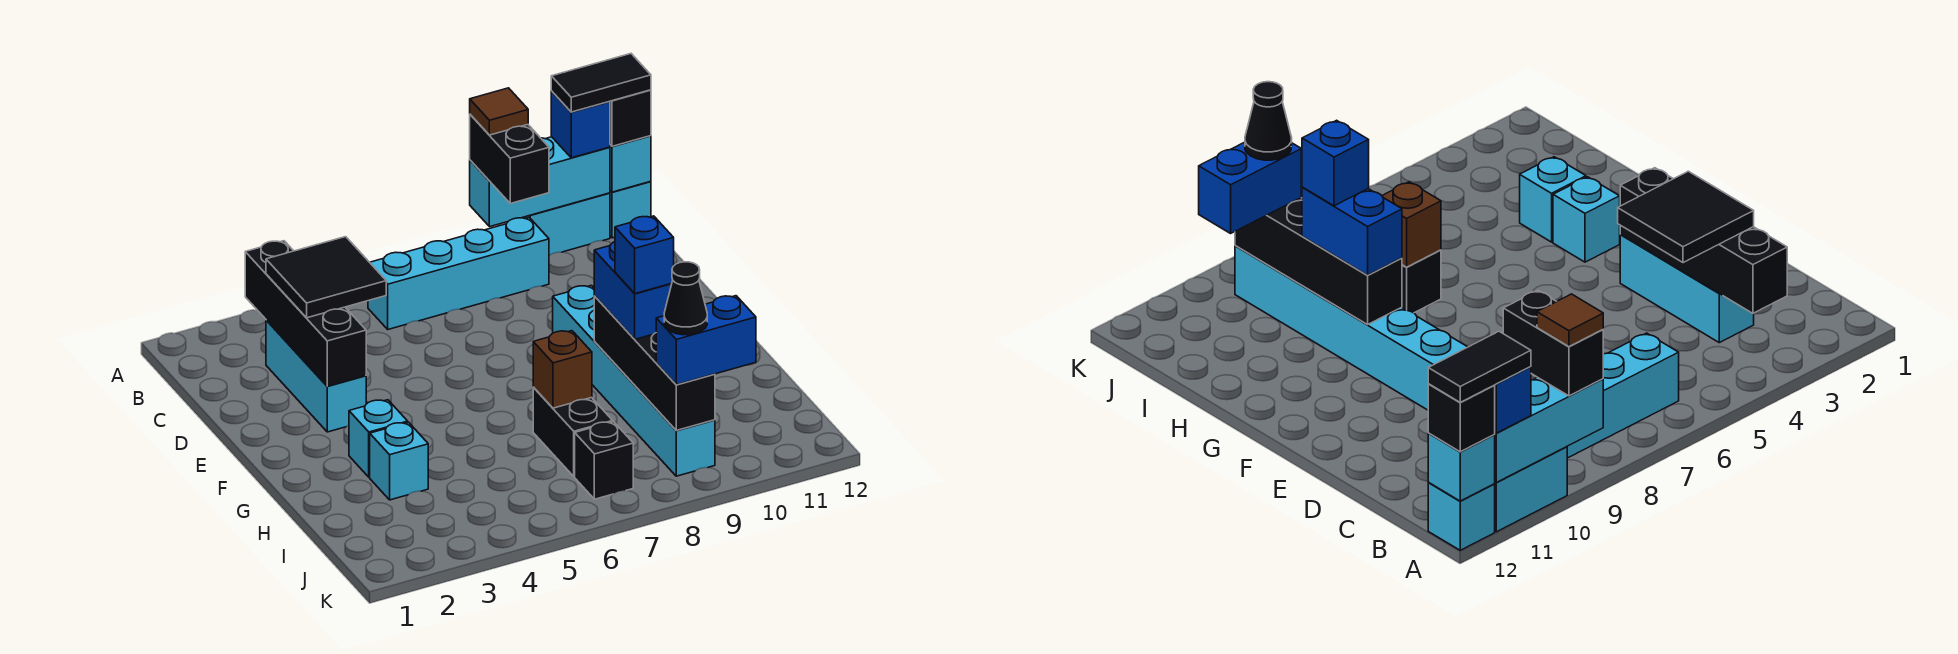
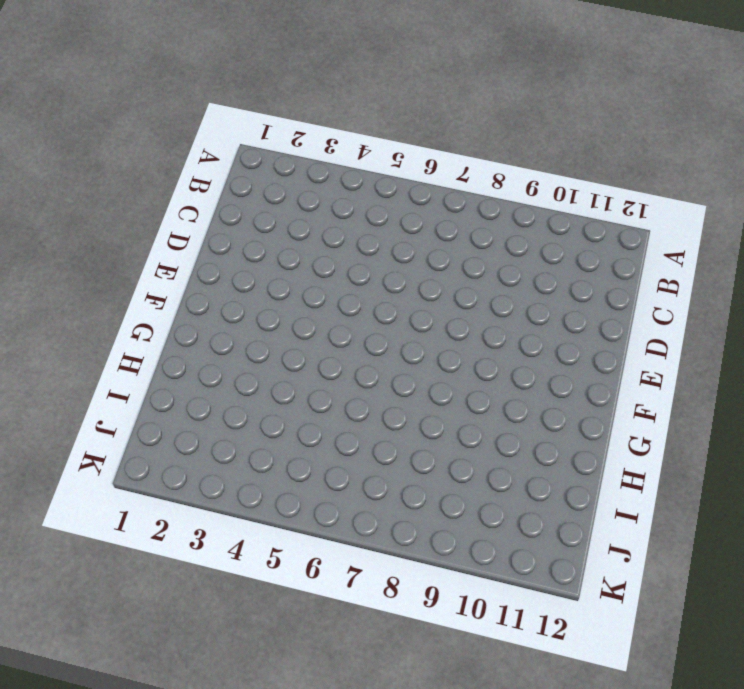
none -> cyan brick A10:A11 level 1
none -> cyan brick A12 level 1
none -> cyan brick B6:B9 level 1

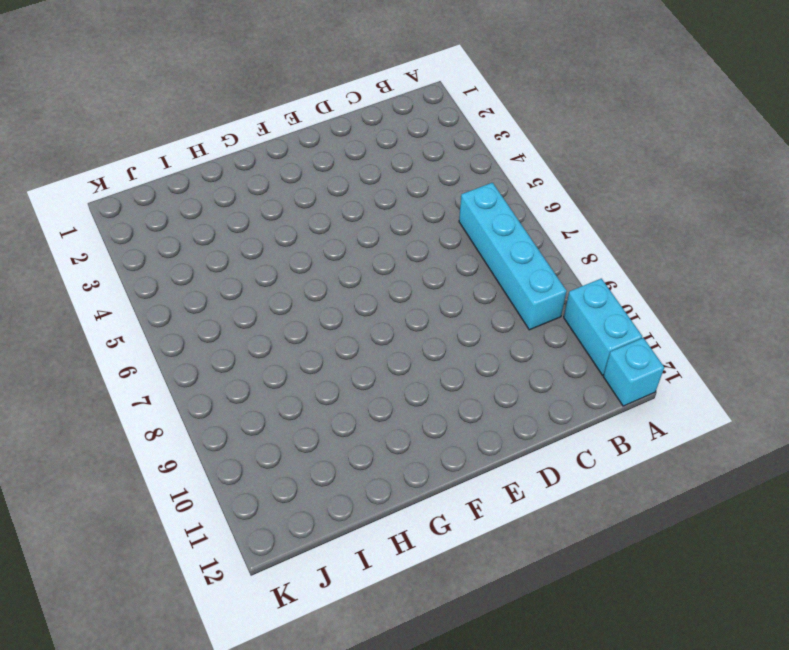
none -> cyan brick C3:E3 level 1
none -> cyan brick E9:J9 level 1
none -> cyan brick G3 level 1

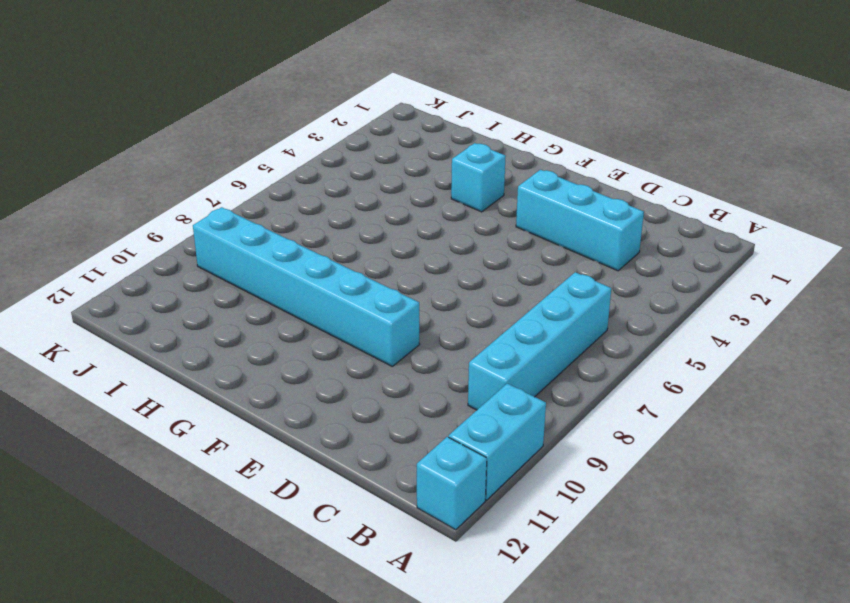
none -> cyan brick H3 level 1
none -> black brick H7:I7 level 1
none -> black brick J7 level 1

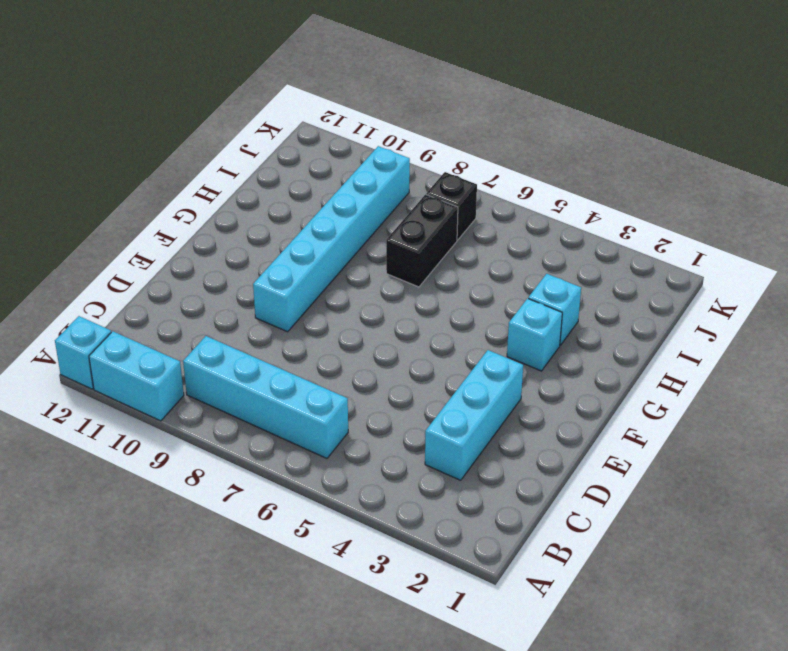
none -> cyan brick A9:A11 level 2
none -> cyan brick A12 level 2
none -> black brick B3:E3 level 2

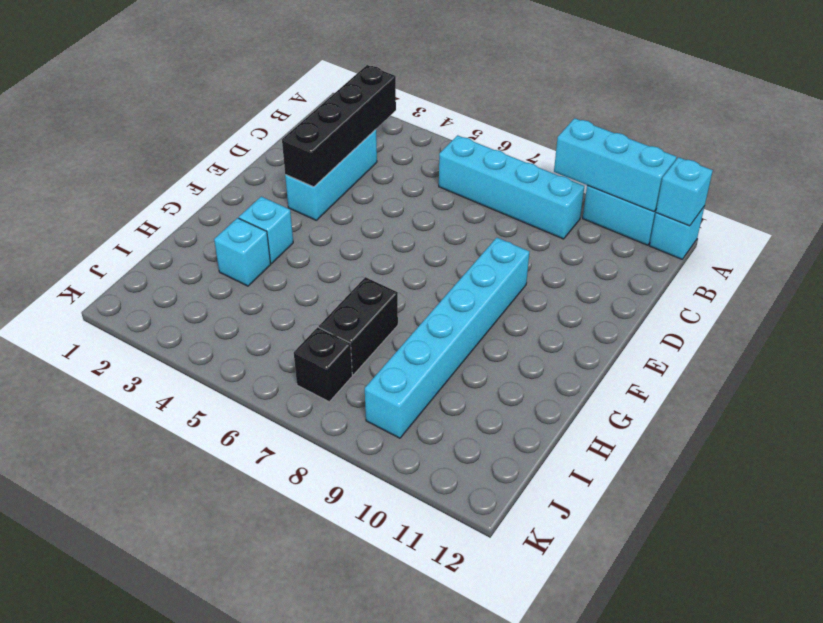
none -> black brick G9:J9 level 2
none -> brown brick H7 level 2
none -> black brick A9:B9 level 3

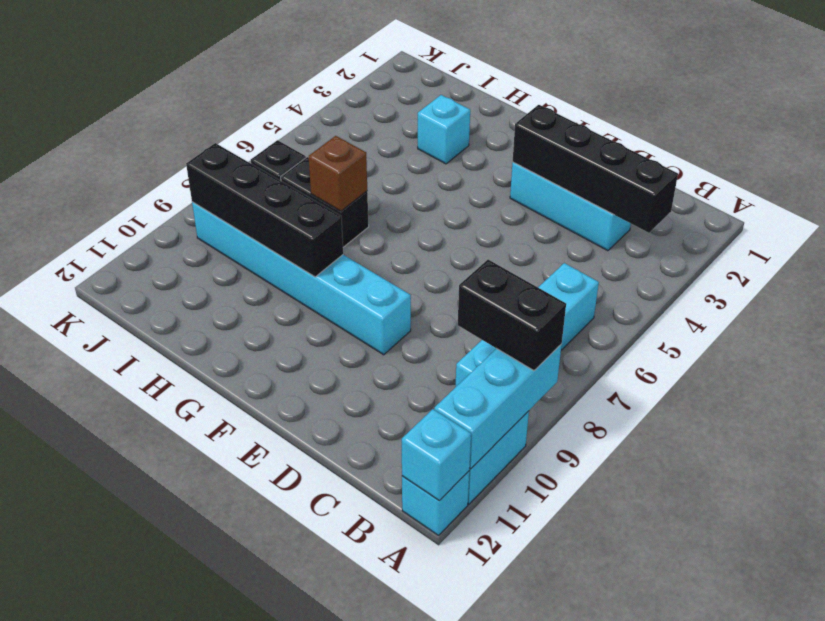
none -> cyan brick G3 level 1
none -> blue brick A11 level 3
none -> black brick A12 level 3

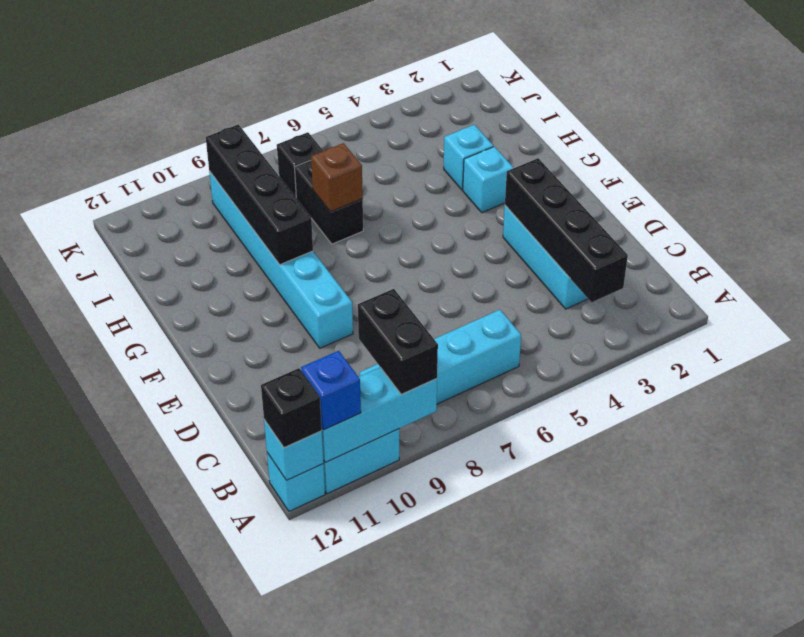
none -> black tile C3:D4 level 3
none -> blue brick G9:H9 level 3
none -> blue brick J9:J10 level 3

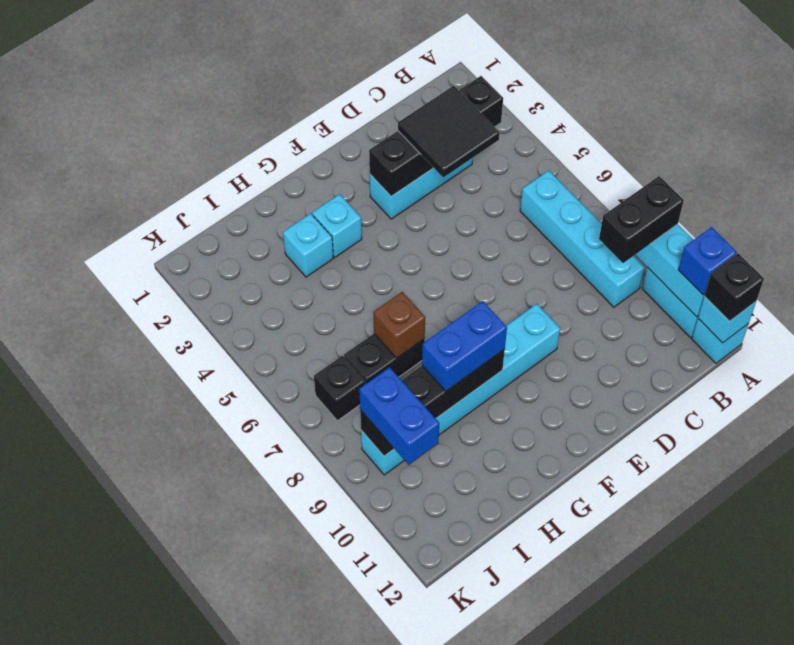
none -> brown tile A9 level 4
none -> black tile A11:A12 level 4
none -> blue brick H9 level 4

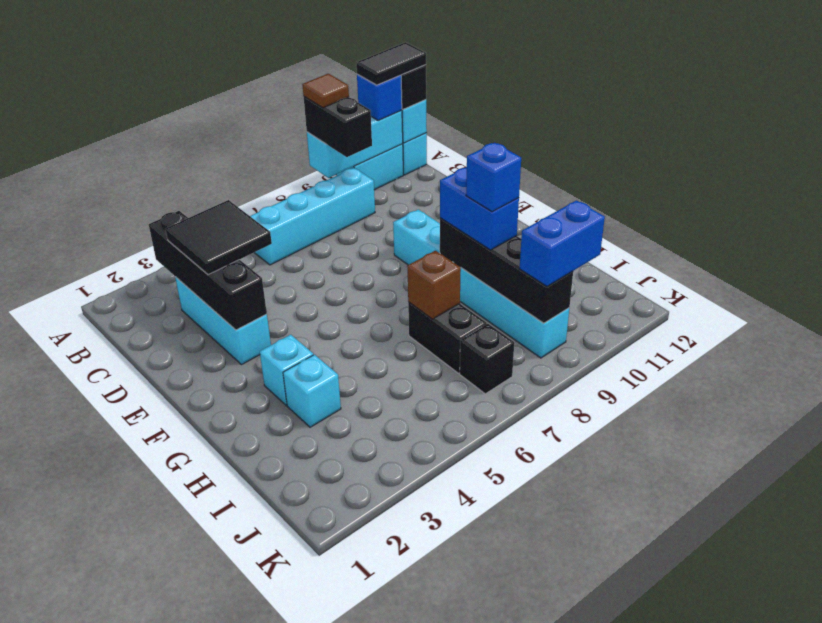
none -> black cone J9 level 4

